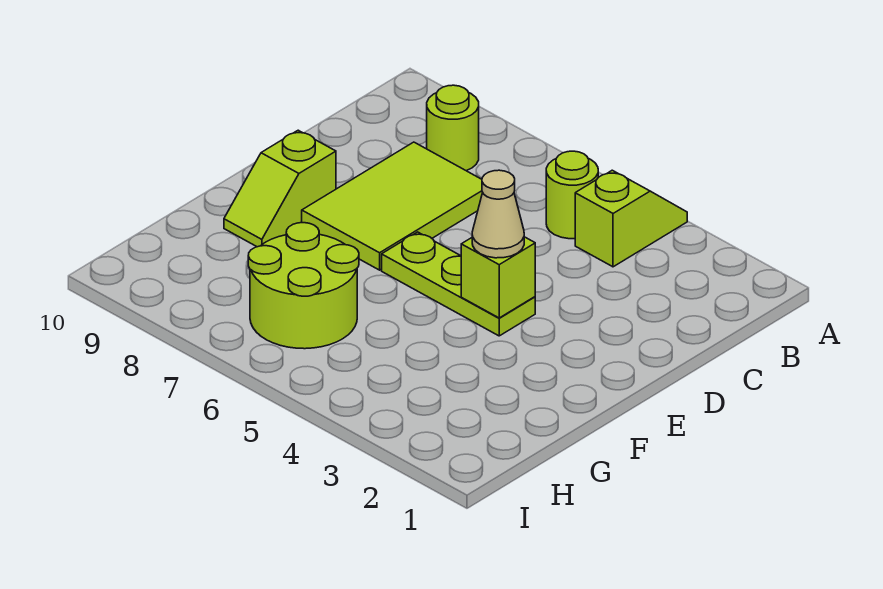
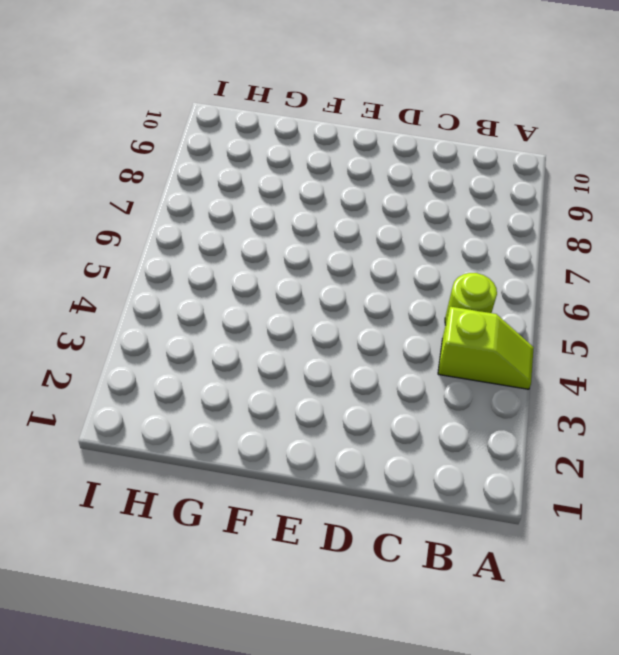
none -> lime round brick B8 level 1
none -> lime tile C7:E8 level 1

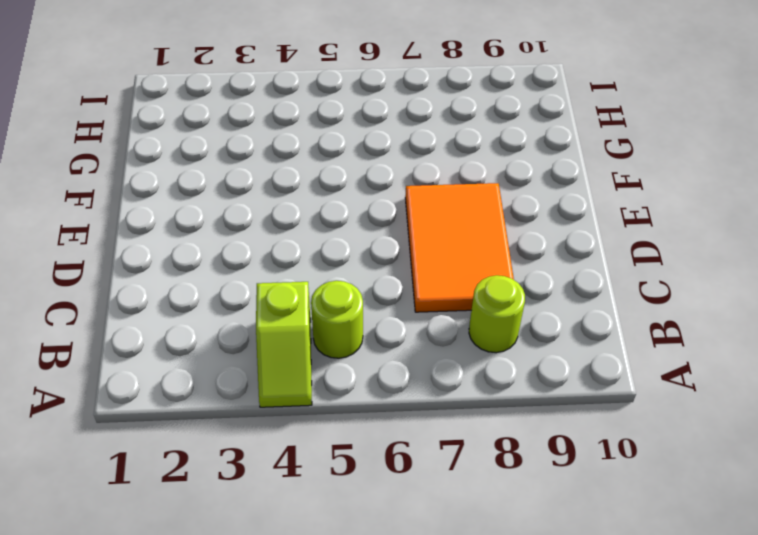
orange tile C7:E8 level 1 -> lime tile C7:E8 level 1
none -> lime plate E4:E6 level 1
none -> lime slope E9:F9 level 1 top E

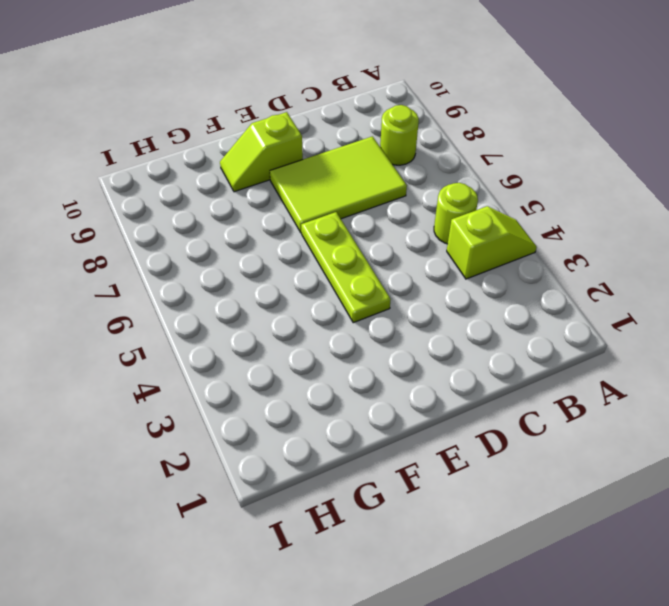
none -> lime round brick G6:H7 level 1
none -> lime brick E4 level 2

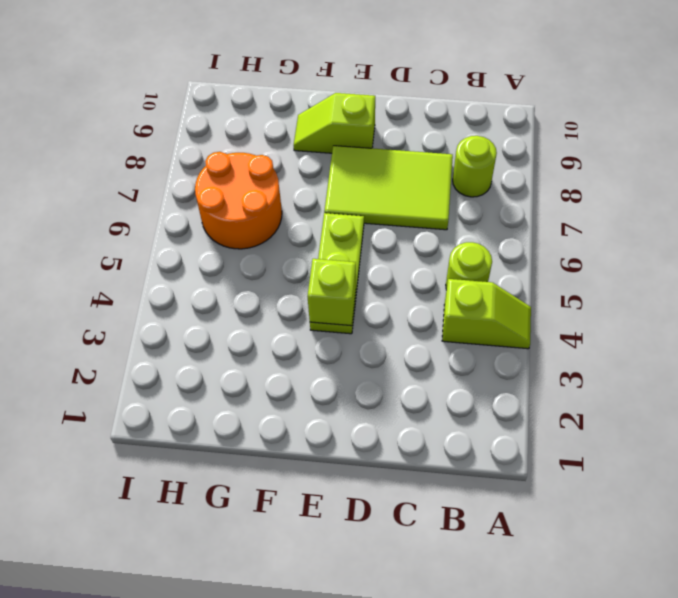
orange round brick G6:H7 level 1 -> lime round brick G6:H7 level 1
none -> tan cone E4 level 3

